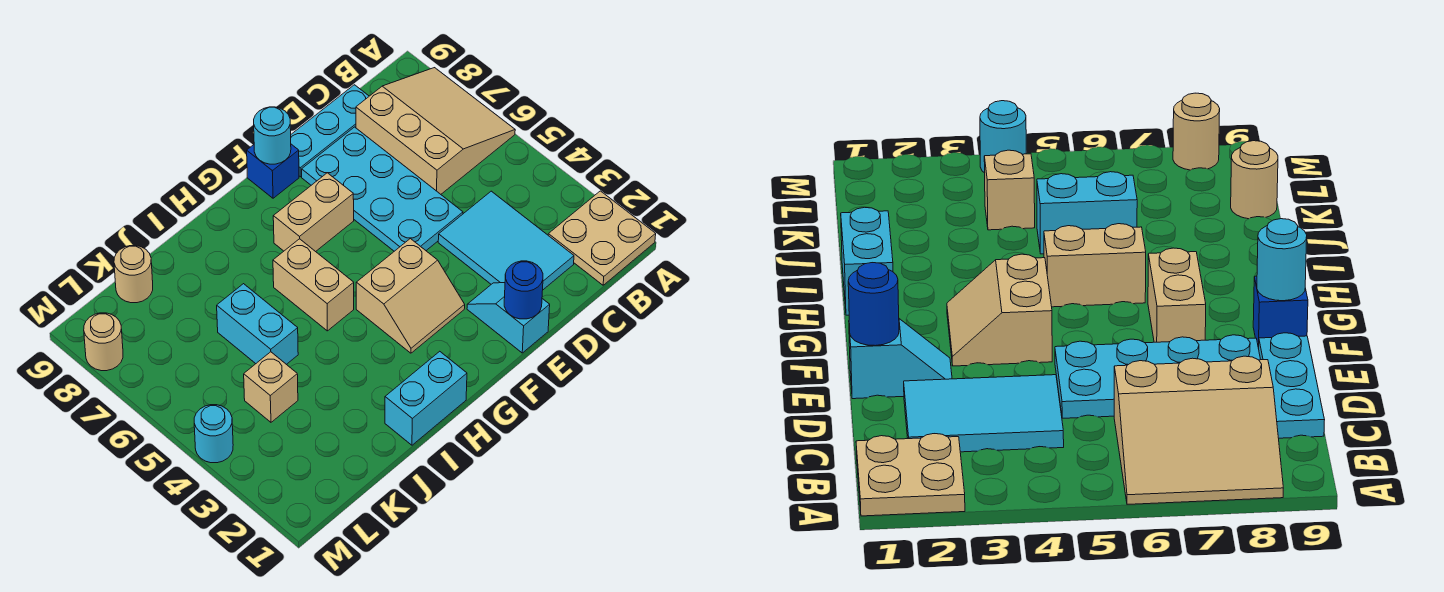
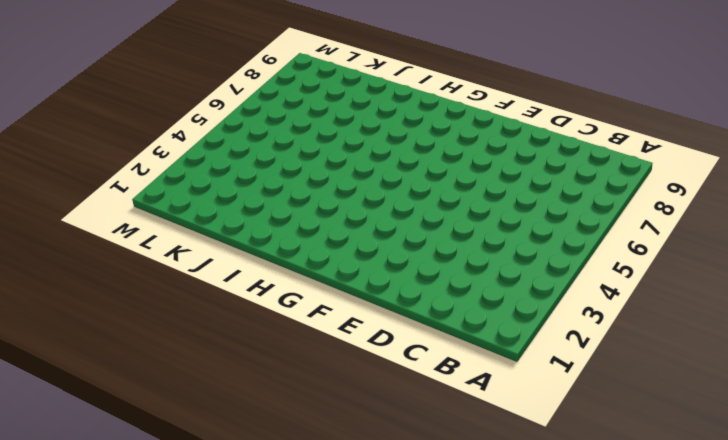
none -> tan plate A1:B2 level 1
none -> tan slope A6:C8 level 1 top C
none -> cyan tile C2:D4 level 1

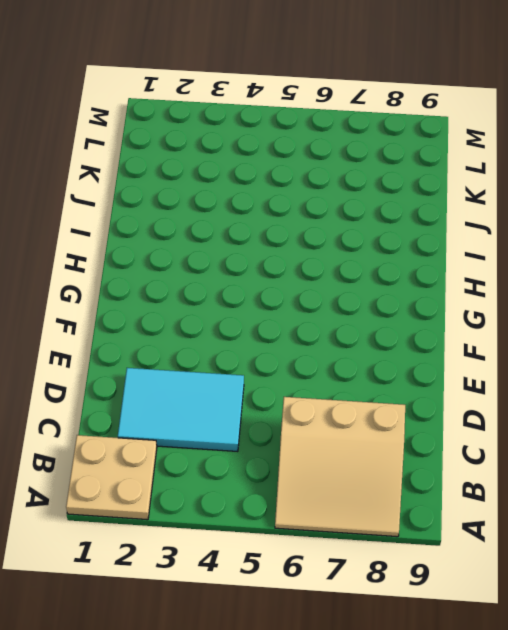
none -> cyan plate C9:E9 level 1
none -> cyan plate D5:E8 level 1
none -> cyan slope E1:E2 level 1 top 1

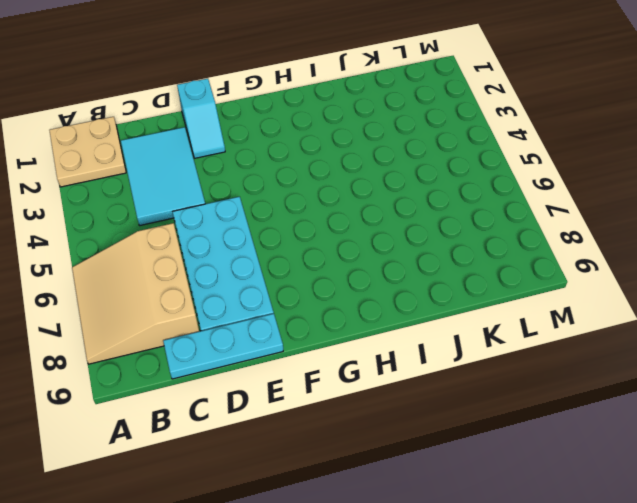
none -> tan slope F3:G4 level 1 top 4
none -> tan brick F7:G7 level 1
none -> blue brick F9 level 1

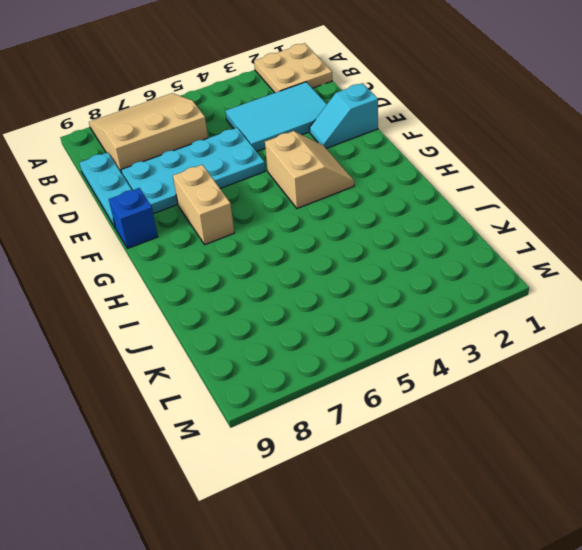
none -> cyan brick H1:I1 level 1
none -> tan brick H5:H6 level 1
none -> cyan brick J5:J6 level 1

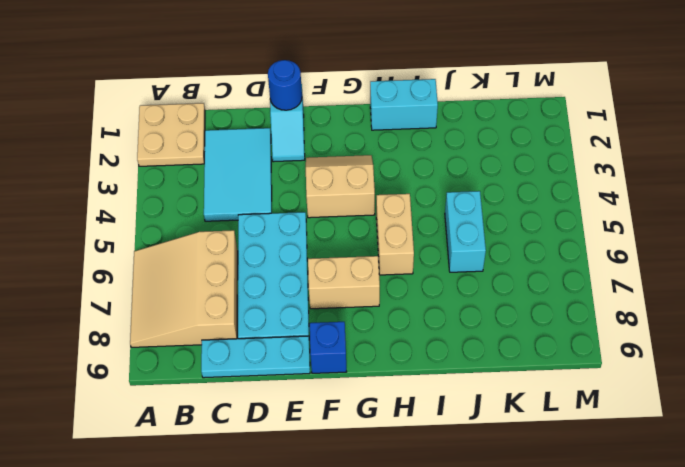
none -> tan brick K4 level 1
none -> tan round brick K9 level 1
none -> cyan round brick M4 level 1

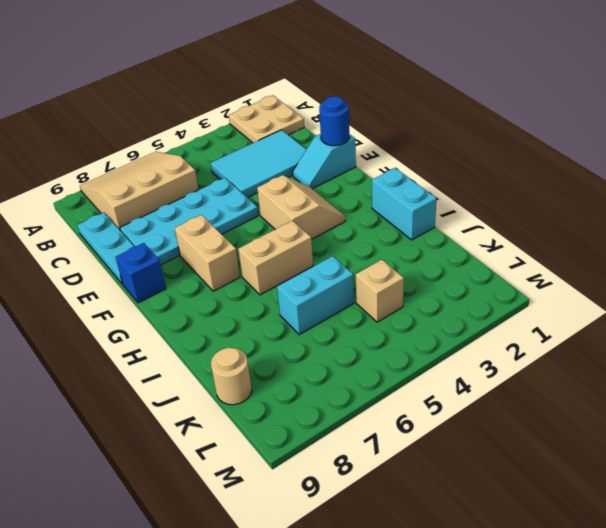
none -> cyan round brick M4 level 1
none -> tan round brick M8 level 1
none -> cyan round brick F9 level 2

